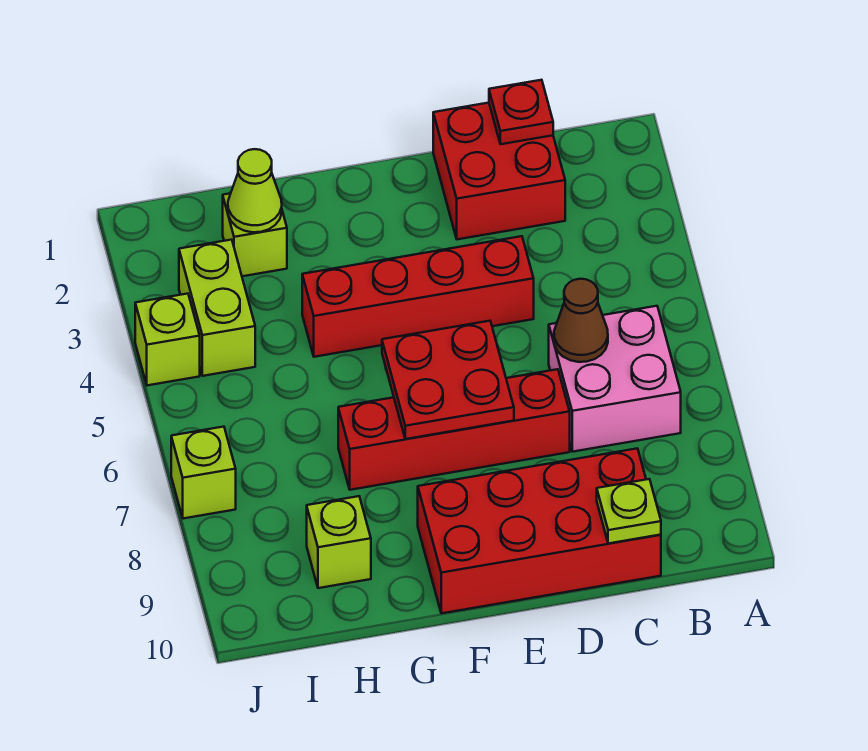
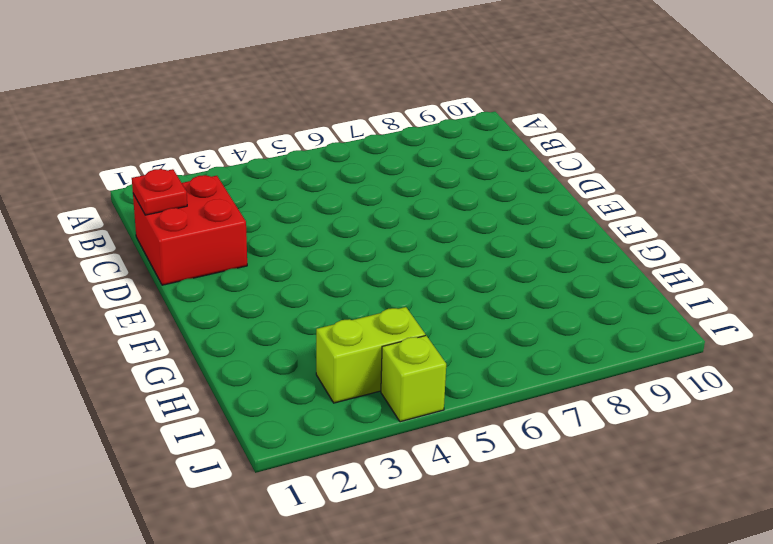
none -> pink brick B6:C7 level 1
none -> red brick C9:F10 level 1
none -> red brick D4:G4 level 1

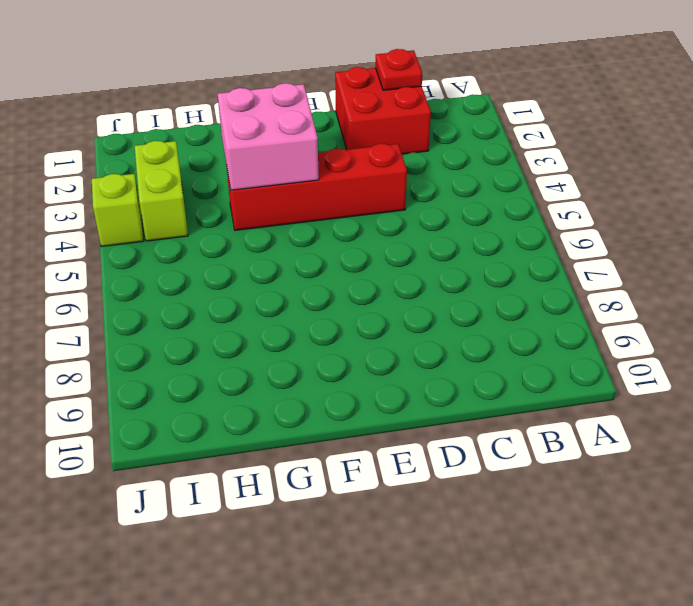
pink brick F3:G4 level 2 -> pink brick B6:C7 level 1
none -> red brick C9:F10 level 1
none -> red brick D7:G7 level 1
none -> lime brick H2 level 1

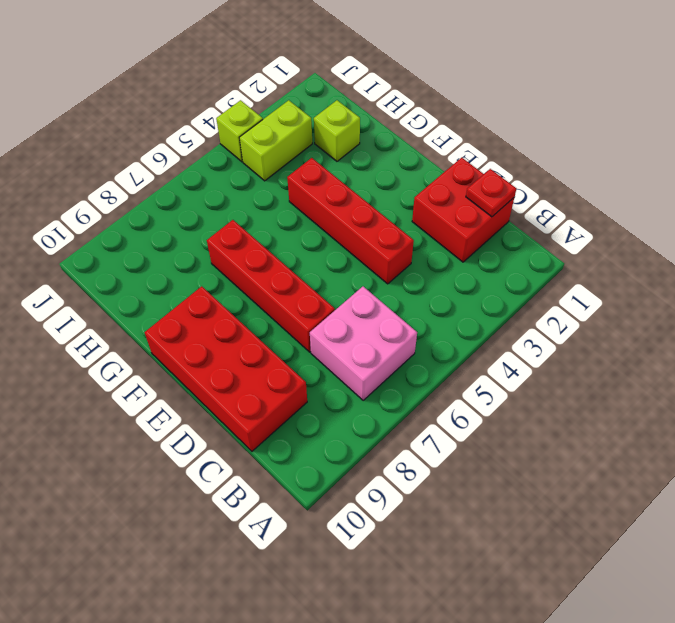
none -> lime brick H9 level 1
none -> lime brick J7 level 1
none -> brown cone C6 level 2

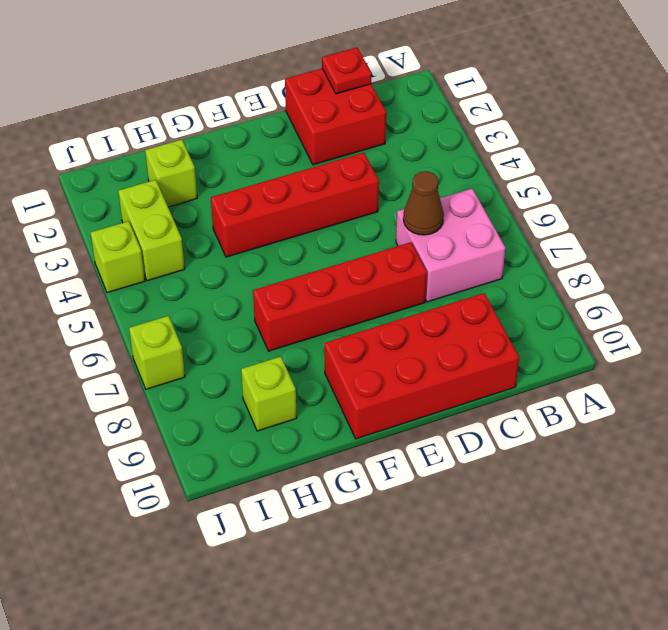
none -> lime plate C10 level 2
none -> red plate E6:F7 level 2
none -> lime cone H2 level 2

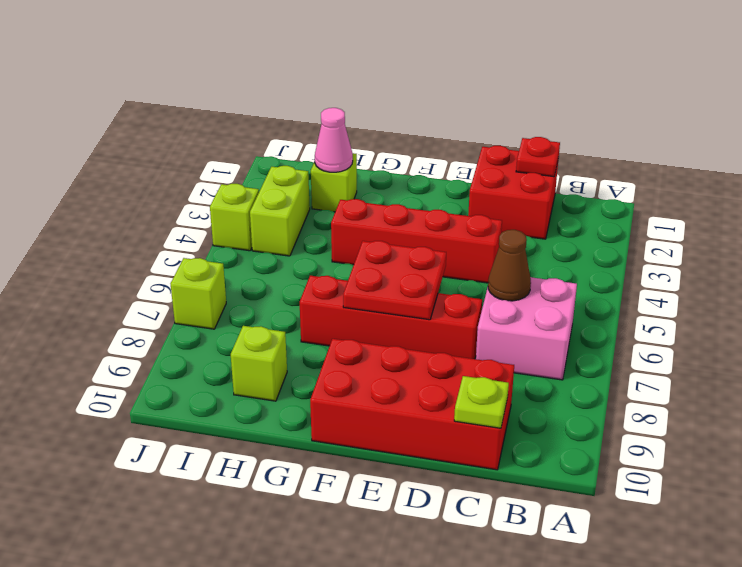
pink cone H2 level 2 -> lime cone H2 level 2

